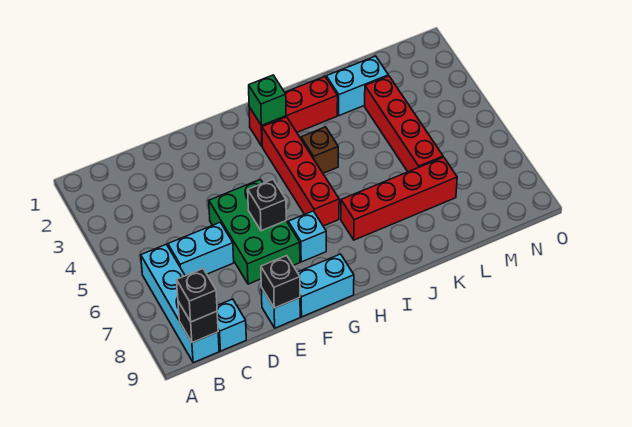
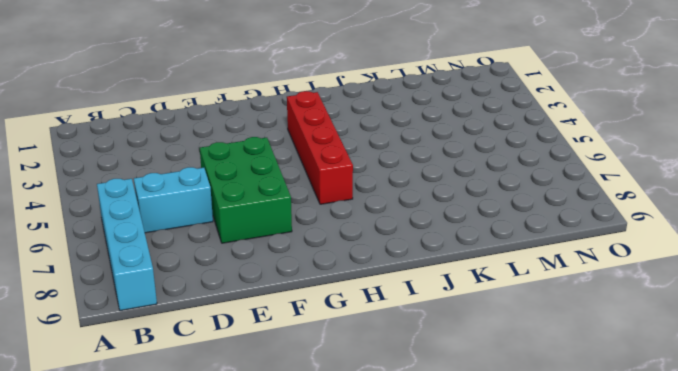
none -> cyan brick C9 level 1
none -> cyan brick E9 level 1
none -> cyan brick F9:G9 level 1

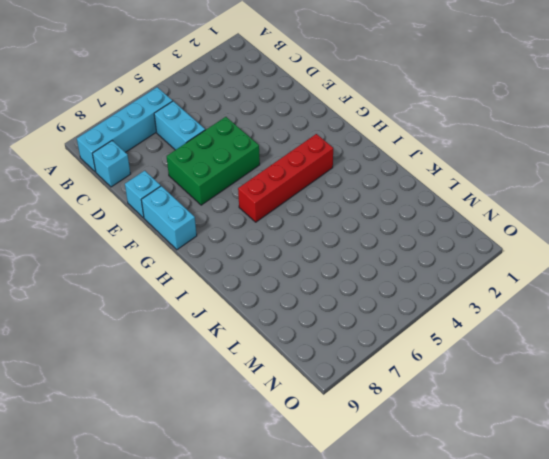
none -> cyan brick G7 level 1
none -> red brick H2:J2 level 1
none -> brown brick I4 level 1

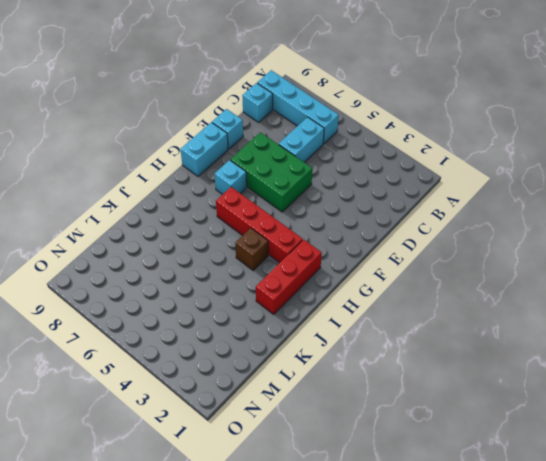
none -> red brick I7:L7 level 1
none -> cyan brick K2:L2 level 1
none -> red brick L3:L6 level 1

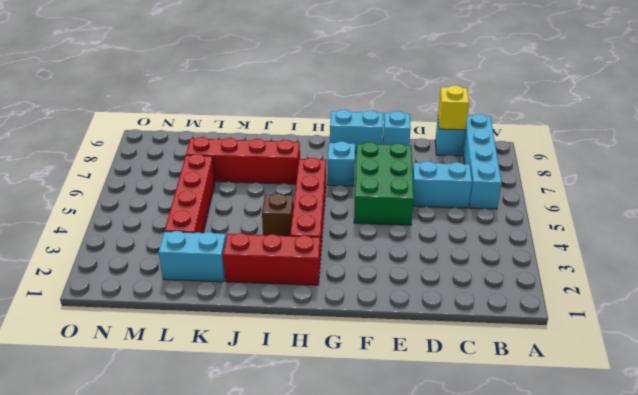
yellow brick C9 level 2 -> none
none -> black brick B9 level 2
none -> black brick E9 level 2
none -> black brick F6 level 2

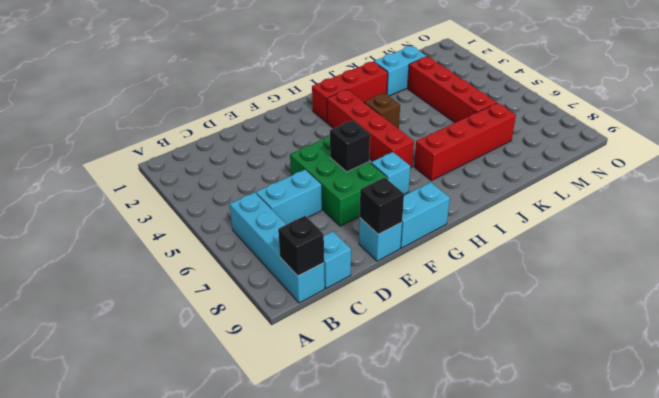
none -> green brick H2 level 2
none -> black brick B9 level 3

